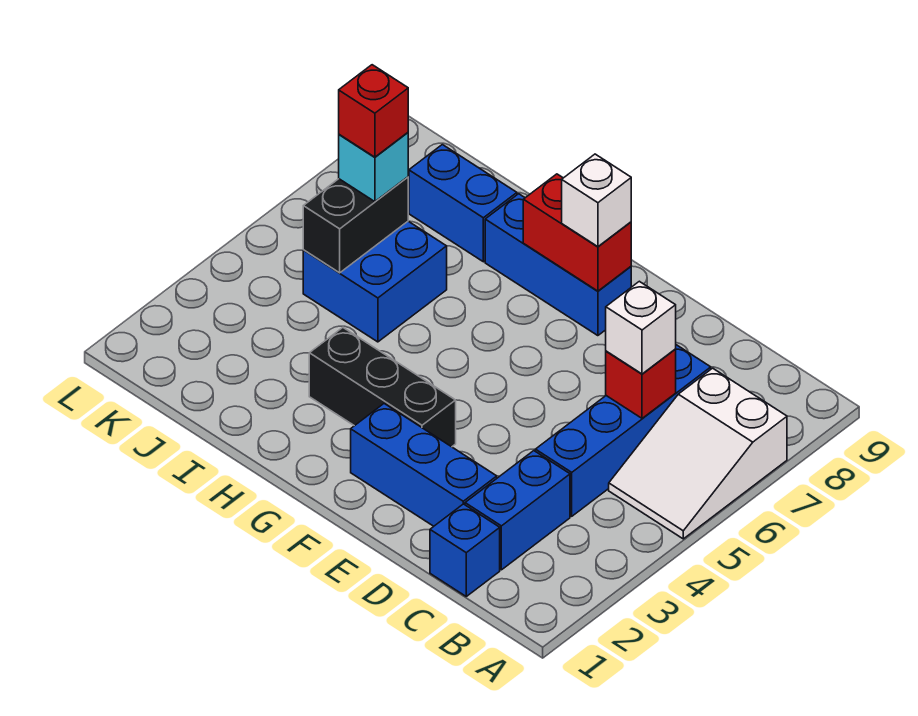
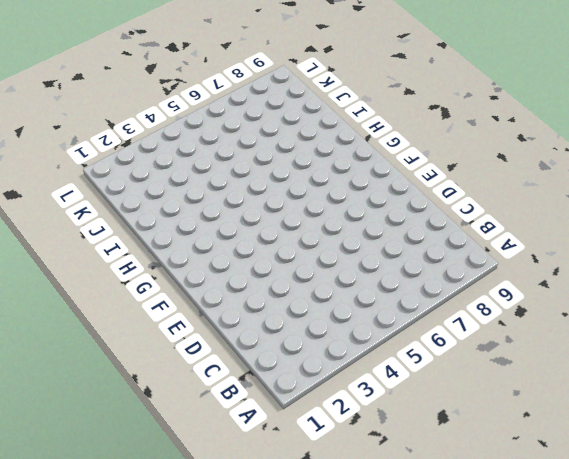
none -> white slope A5:B7 level 1 top 7
none -> blue brick C1 level 1
none -> blue brick C2:C3 level 1

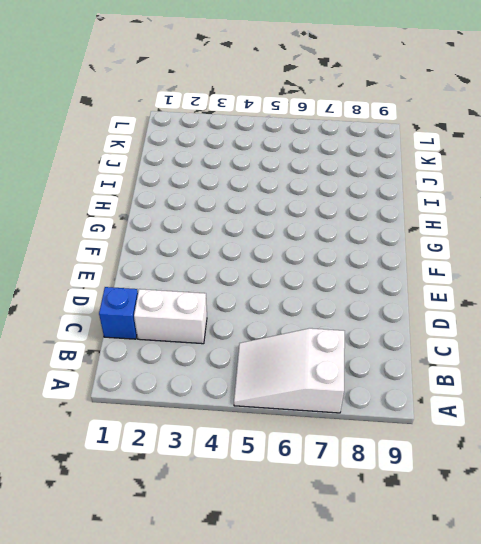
white brick C2:C3 level 1 -> blue brick C2:C3 level 1
none -> blue brick C4:C7 level 1
none -> blue brick D2:F2 level 1
none -> black brick F3:H3 level 1

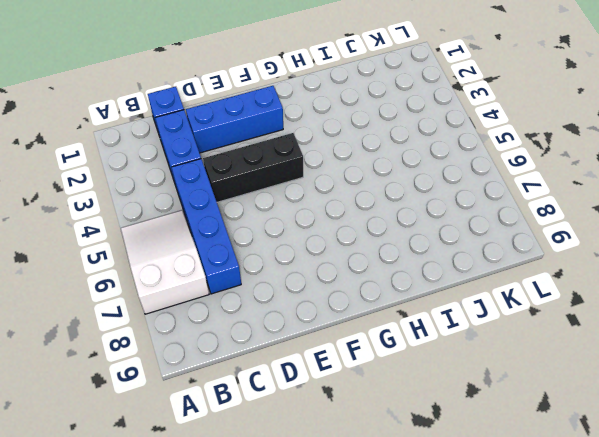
black brick D4:F4 level 1 -> black brick F3:H3 level 1
none -> blue brick F8:H8 level 1
none -> blue brick I5:J6 level 1
none -> blue brick I8:J8 level 1

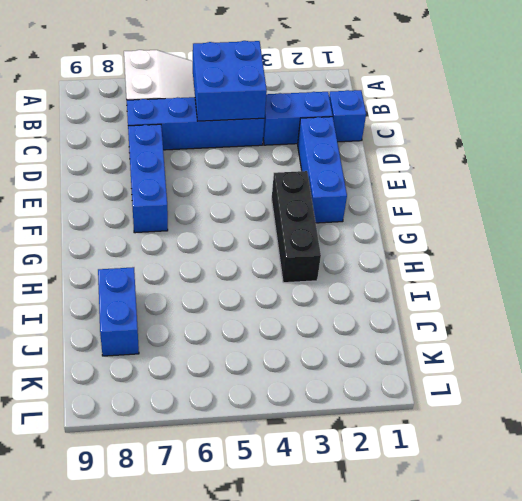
blue brick B4:C5 level 2 -> blue brick I5:J6 level 1
blue brick D7:F7 level 1 -> blue brick F8:H8 level 1
none -> red brick C6 level 2
none -> red brick F8:G8 level 2
none -> black brick J5:J6 level 2

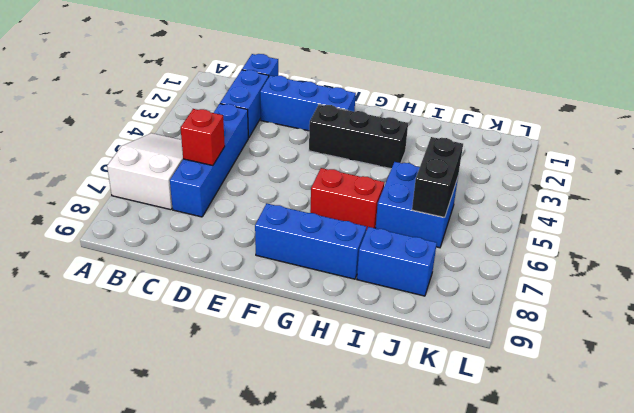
red brick G6:H6 level 1 -> red brick F8:G8 level 2
none -> white brick C6 level 3
none -> white brick F8 level 3
none -> cyan brick J6 level 3

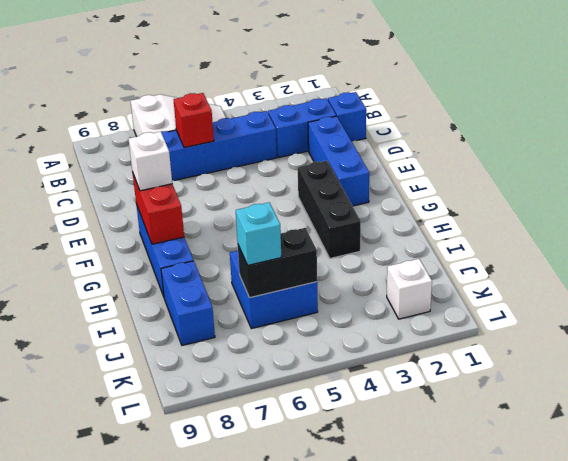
white brick K2 level 1 -> white brick C6 level 3
none -> red brick J6 level 4

